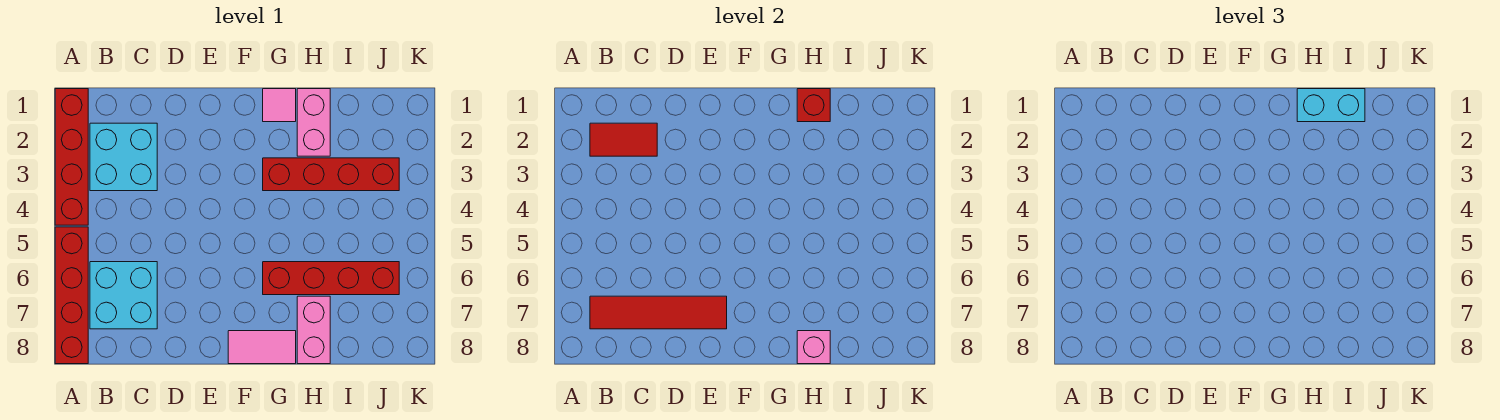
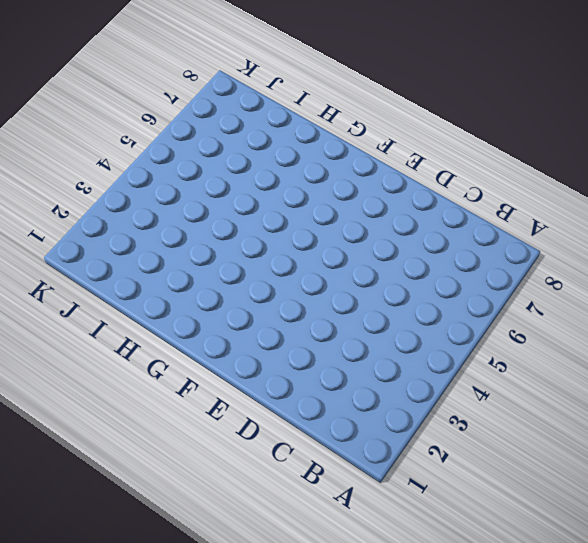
none -> red brick A1:A4 level 1
none -> red brick A5:A8 level 1
none -> cyan brick B2:C3 level 1

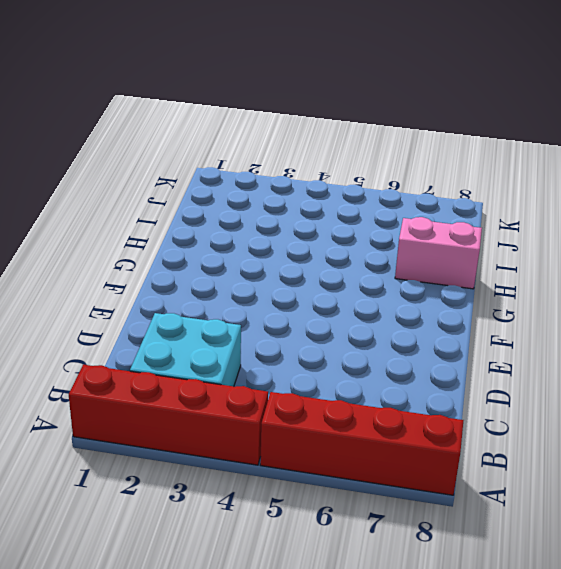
none -> cyan brick B6:C7 level 1
none -> pink tile F8:G8 level 1
none -> pink tile G1 level 1

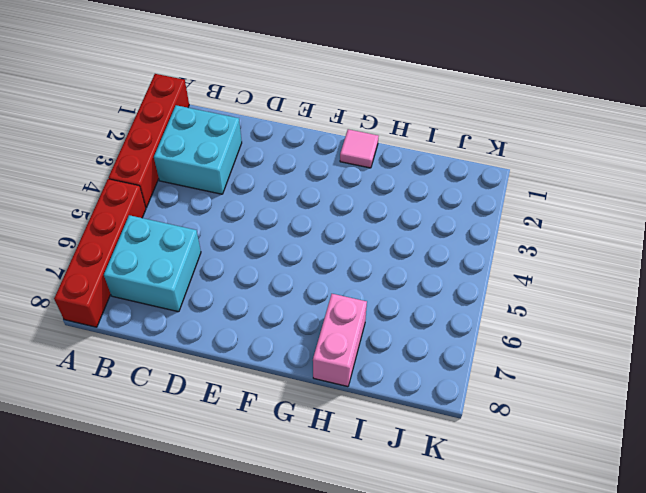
none -> pink tile F8:G8 level 1
none -> red brick G3:J3 level 1
none -> red brick G6:J6 level 1

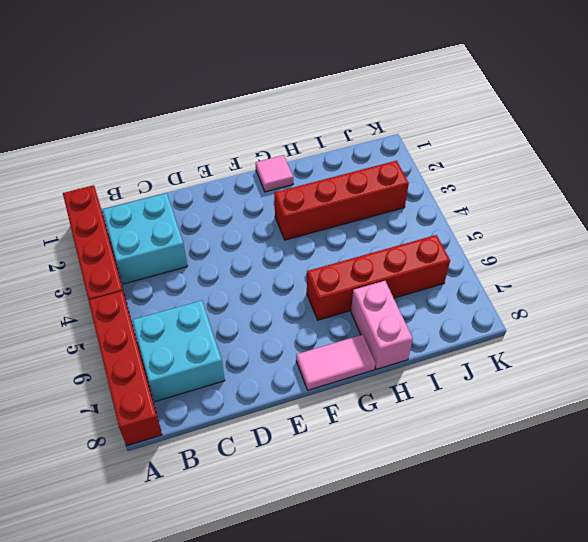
none -> pink brick H1:H2 level 1
none -> red tile B2:C2 level 2
none -> red tile B7:E7 level 2

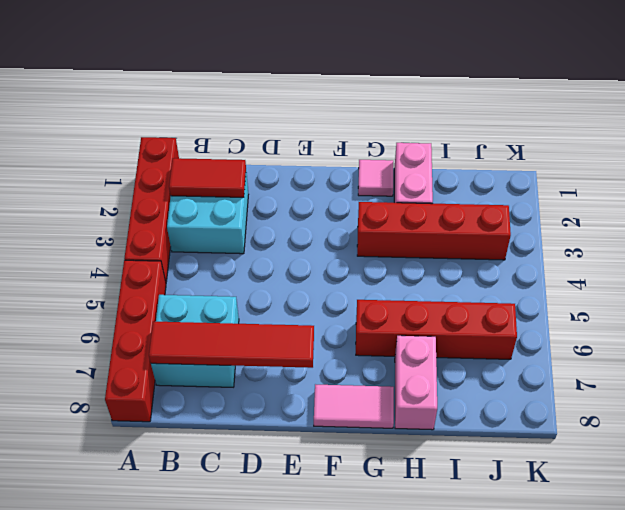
none -> red brick H1 level 2
none -> pink brick H8 level 2
none -> cyan brick H1:I1 level 3

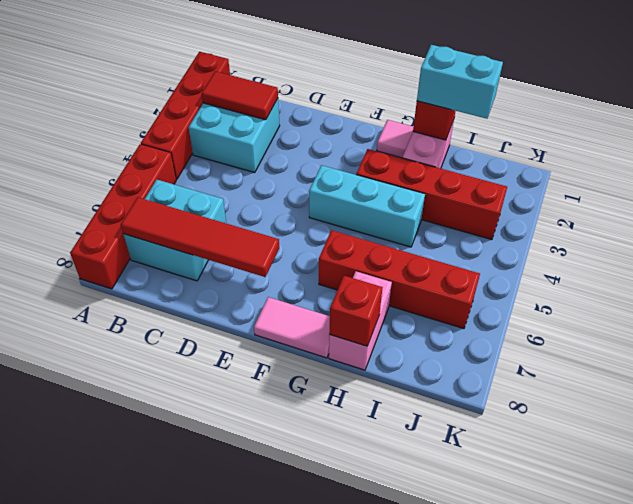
cyan brick F4:H4 level 1 -> none
red brick H8 level 2 -> pink brick H8 level 2

